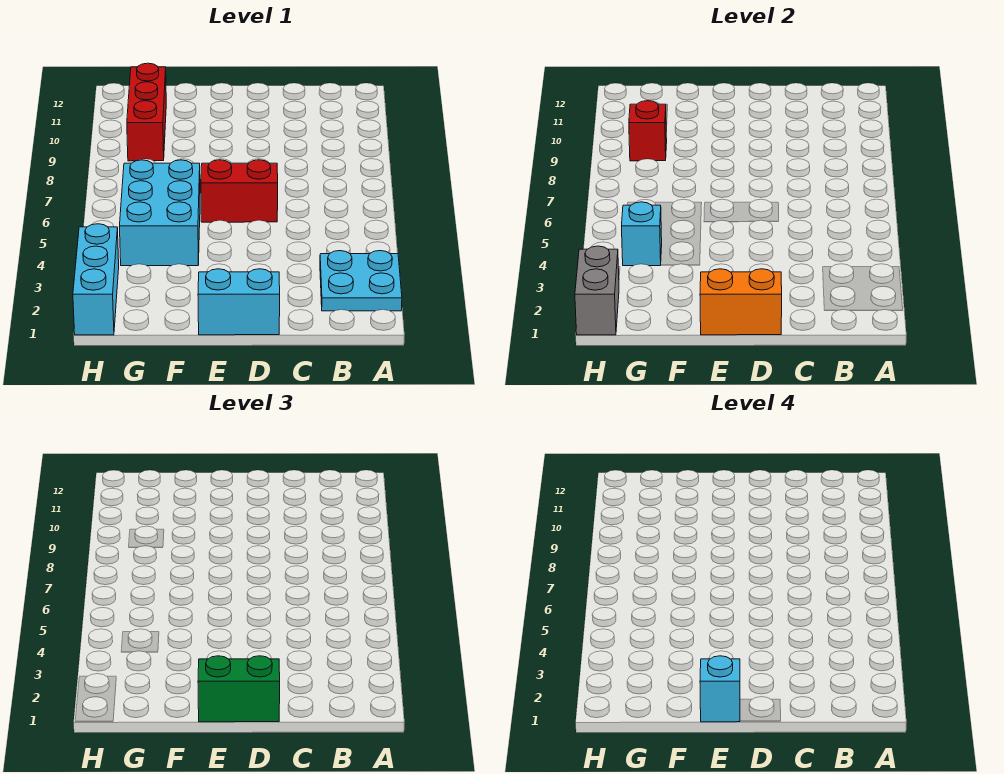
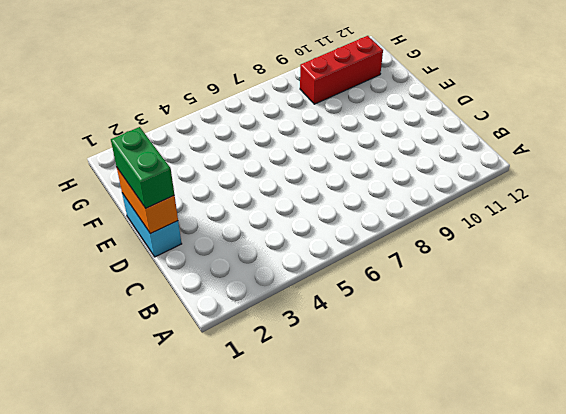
none -> cyan plate A2:B3 level 1
none -> red brick D6:E6 level 1
none -> cyan brick F4:G6 level 1

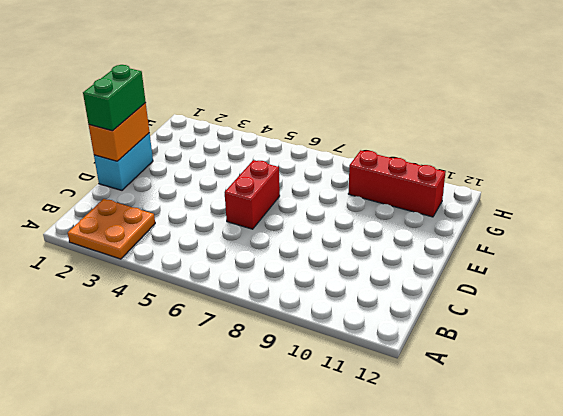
orange plate A2:B3 level 1 -> cyan plate A2:B3 level 1
none -> cyan brick F4:G6 level 1
none -> cyan brick H1:H3 level 1
none -> cyan brick G4 level 2

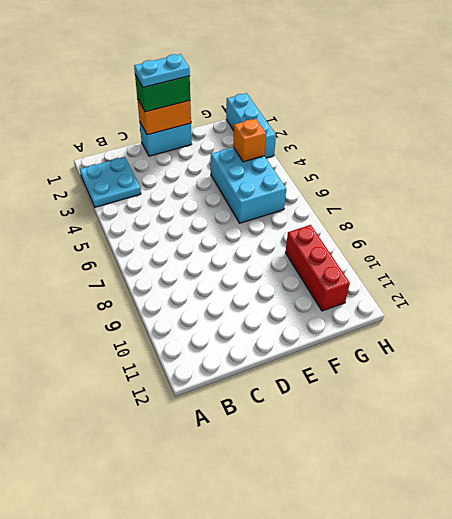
cyan plate D1:E1 level 4 -> cyan brick E1 level 4
orange brick G4 level 2 -> cyan brick G4 level 2
none -> red brick D6:E6 level 1
none -> red brick G9 level 2
none -> grey brick H1:H2 level 2

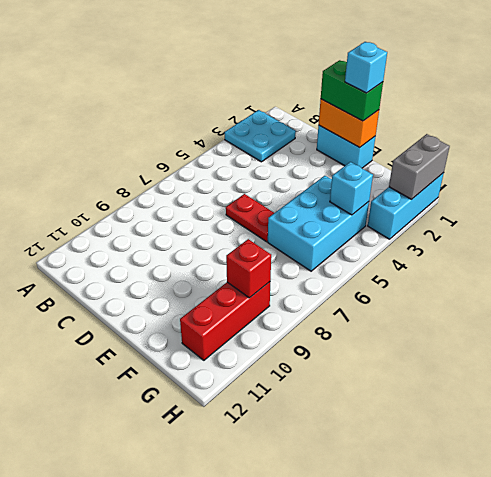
red plate D6:E6 level 1 -> red brick D6:E6 level 1

